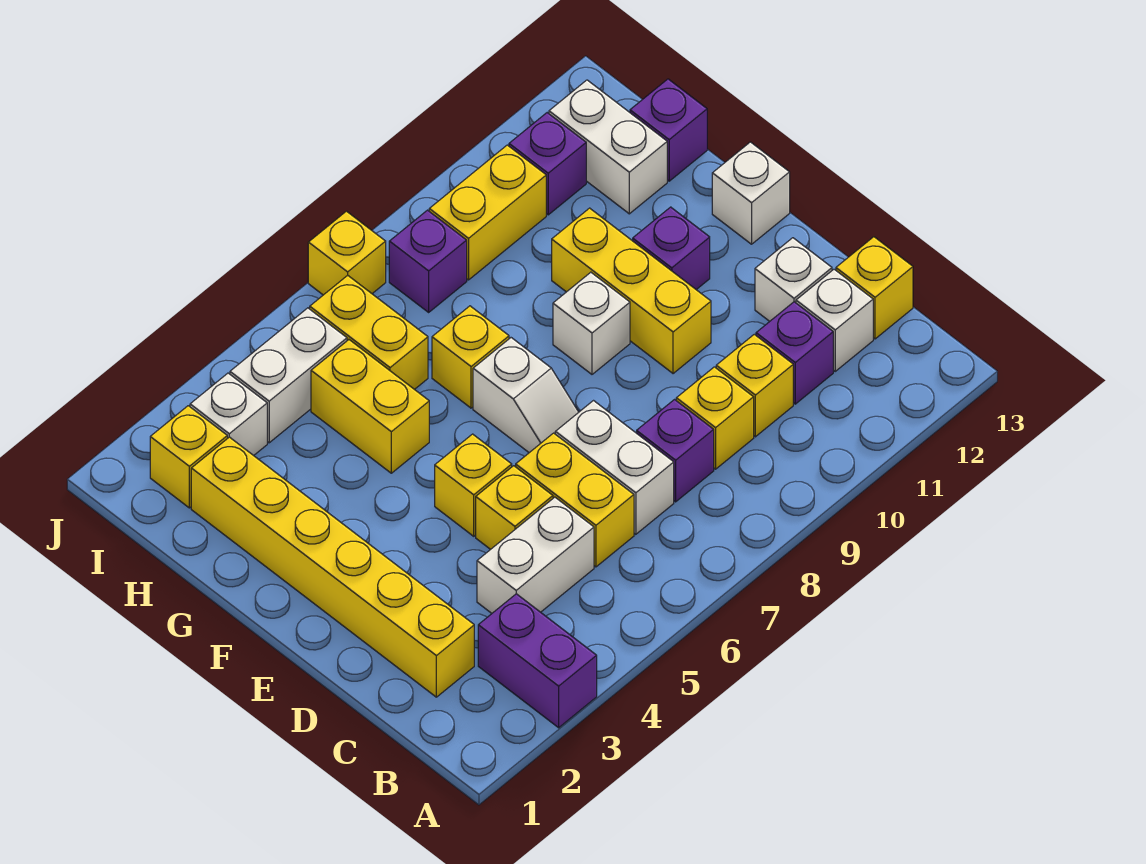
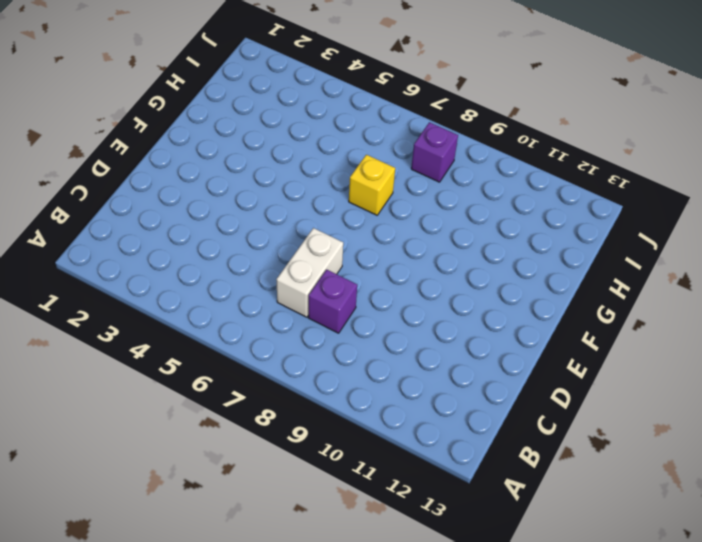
none -> purple brick A3:B3 level 1
none -> yellow brick C2:H2 level 1
none -> white brick C4:C5 level 1
none -> yellow brick C6:D6 level 1

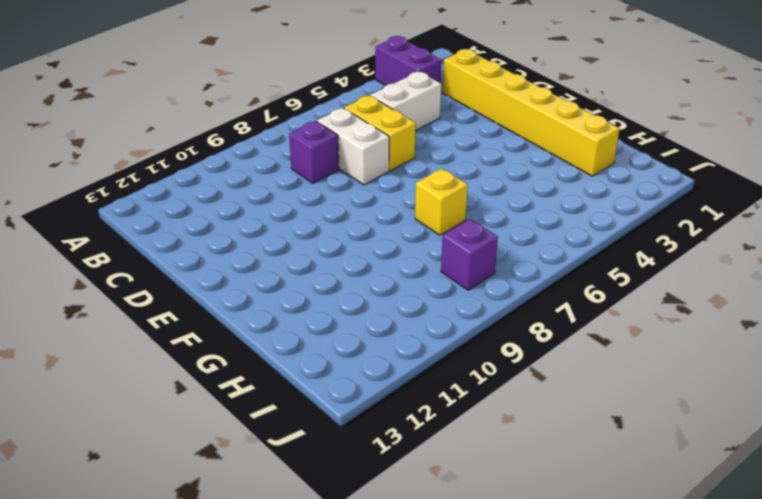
none -> yellow brick C9 level 1
none -> yellow brick C10 level 1
none -> purple brick C11 level 1
none -> white brick C12 level 1

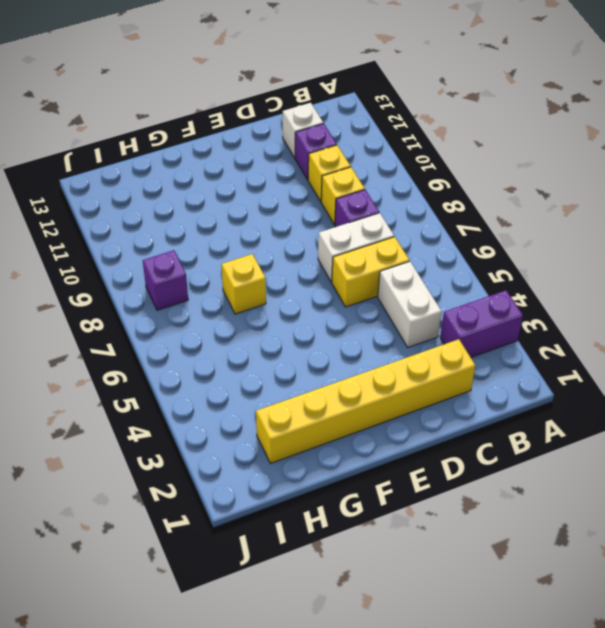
none -> yellow brick C13 level 1
none -> yellow brick D5 level 1
none -> white brick D12 level 1
none -> yellow brick E5 level 1

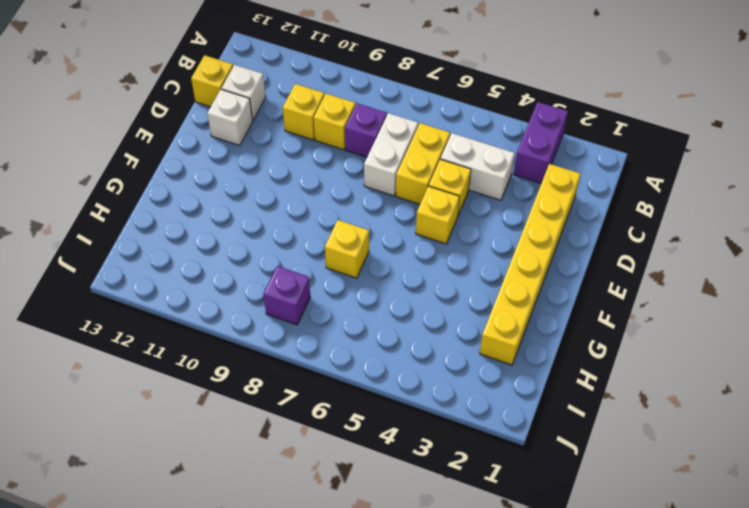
none -> purple brick C11 level 1
none -> white slope E7:F7 level 1 top F
none -> yellow brick E10:G10 level 1
none -> white brick F9 level 1

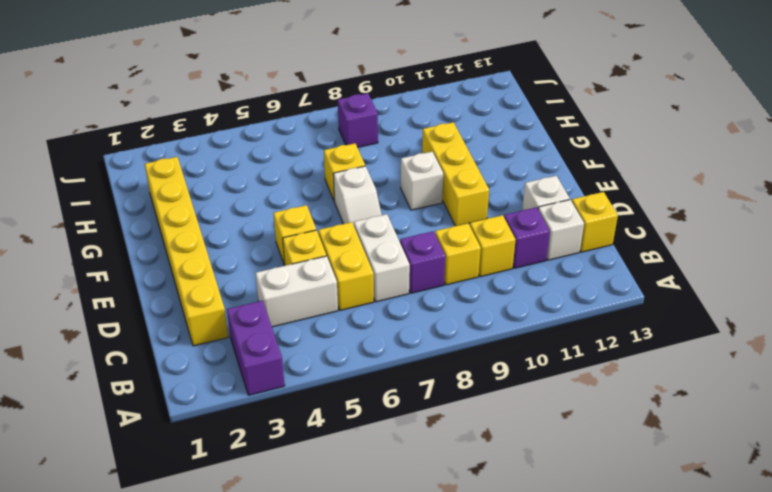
none -> purple brick F11 level 1
none -> white brick F13 level 1
none -> yellow brick G5:H5 level 1
none -> yellow brick H6:I6 level 1

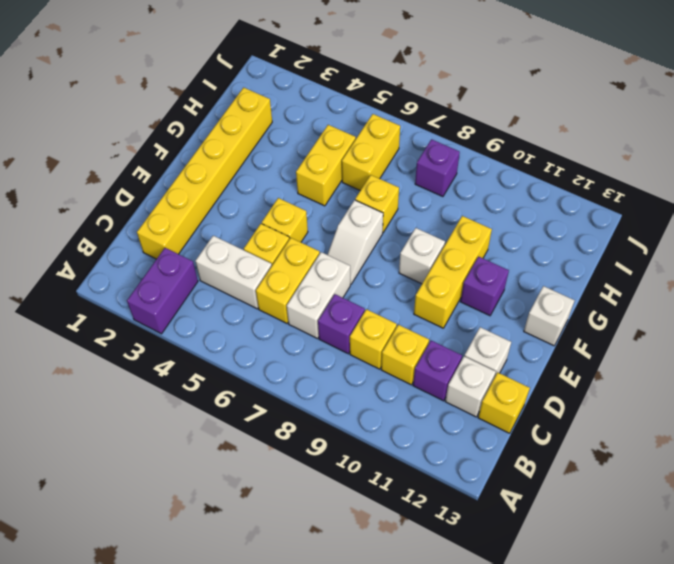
none -> white brick H12:I12 level 1
none -> purple brick H13 level 1
none -> yellow brick I2 level 1
none -> white brick I3 level 1

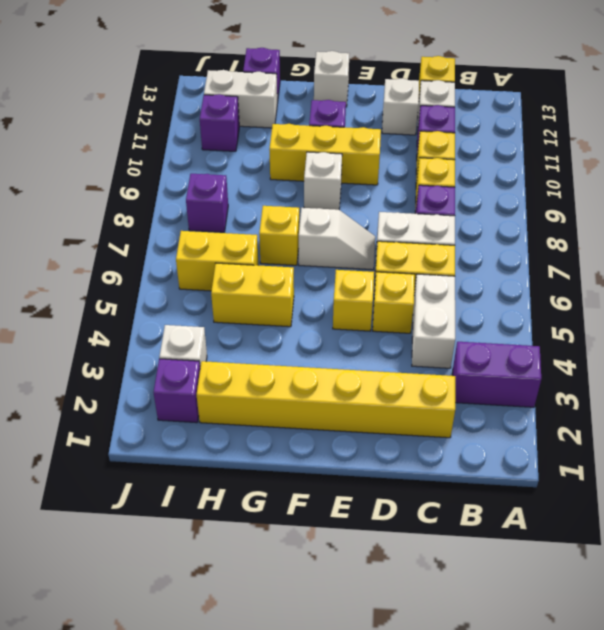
purple brick I2 level 1 -> yellow brick I2 level 1
none -> white brick I4:I5 level 1
none -> yellow brick I9:I10 level 1
none -> yellow brick J7 level 1

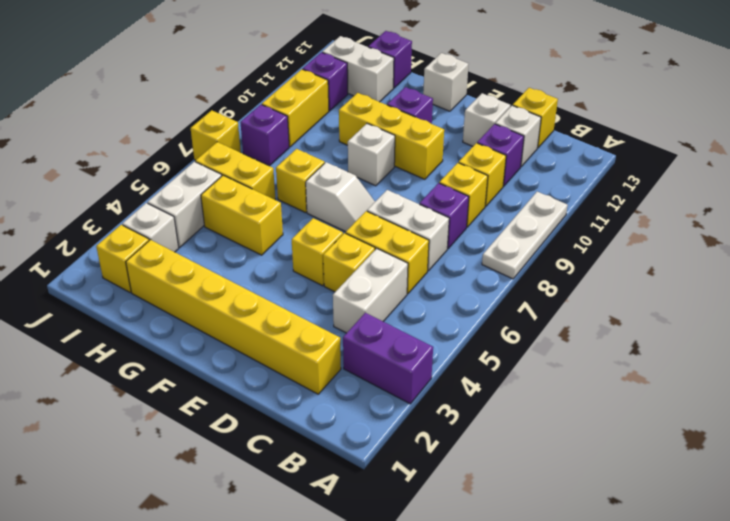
white plate A8:A10 level 1 -> none

